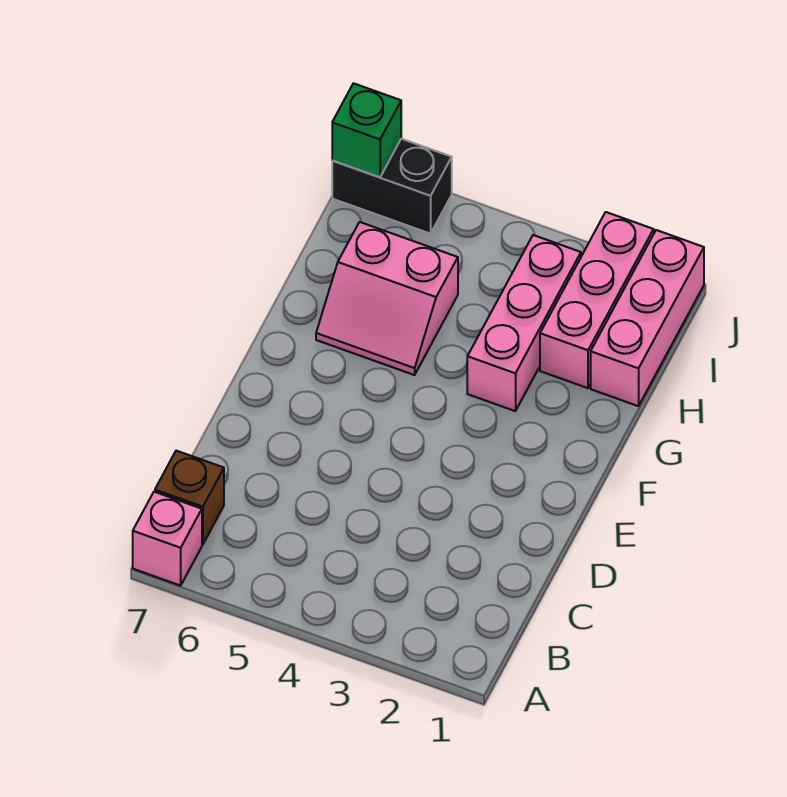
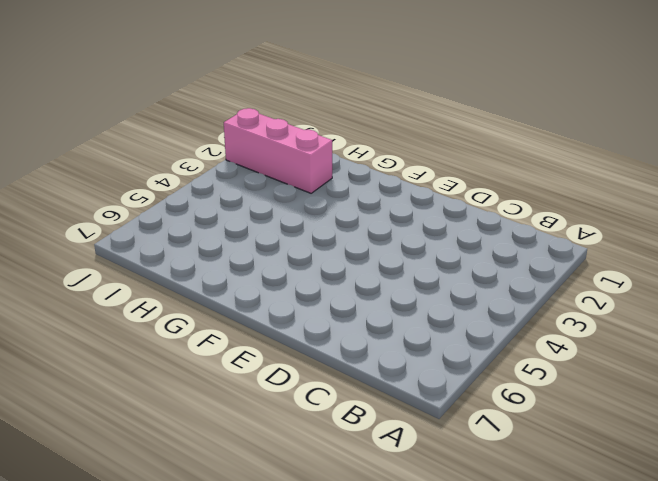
none -> pink brick A7 level 1
none -> brown brick B7 level 1

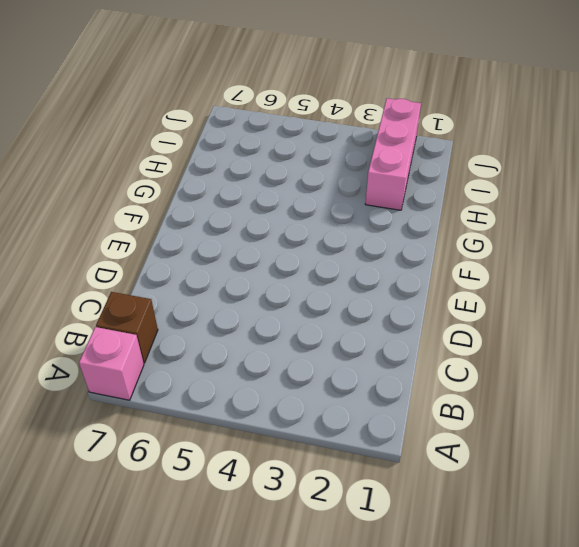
none -> pink brick G3:I3 level 1
none -> pink slope G5:H6 level 1 top H

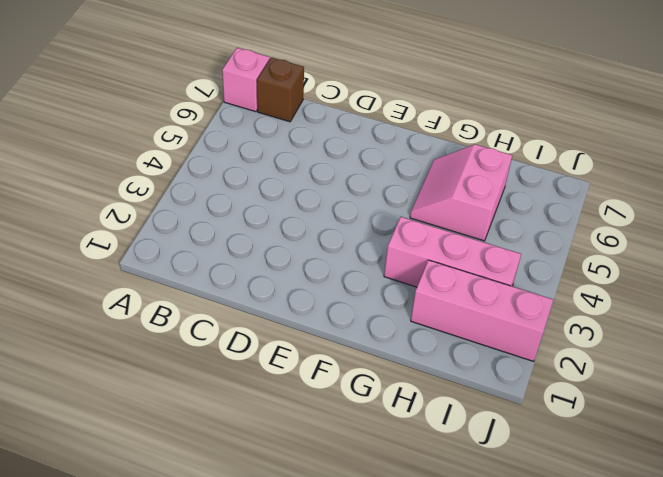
none -> pink brick H1:J1 level 1
none -> black brick J6:J7 level 1

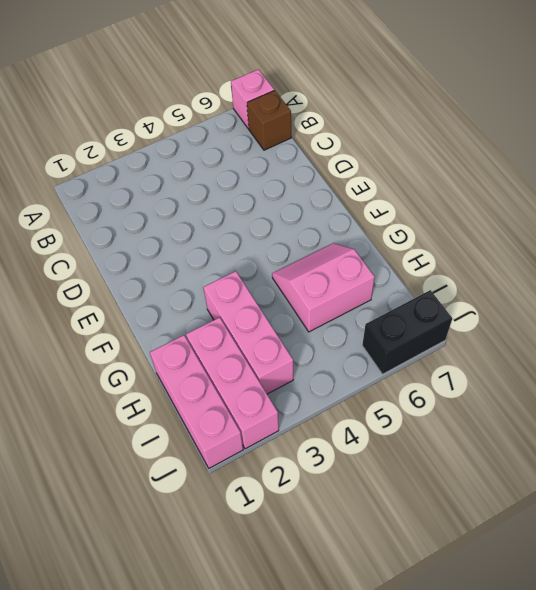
none -> green brick J7 level 2

